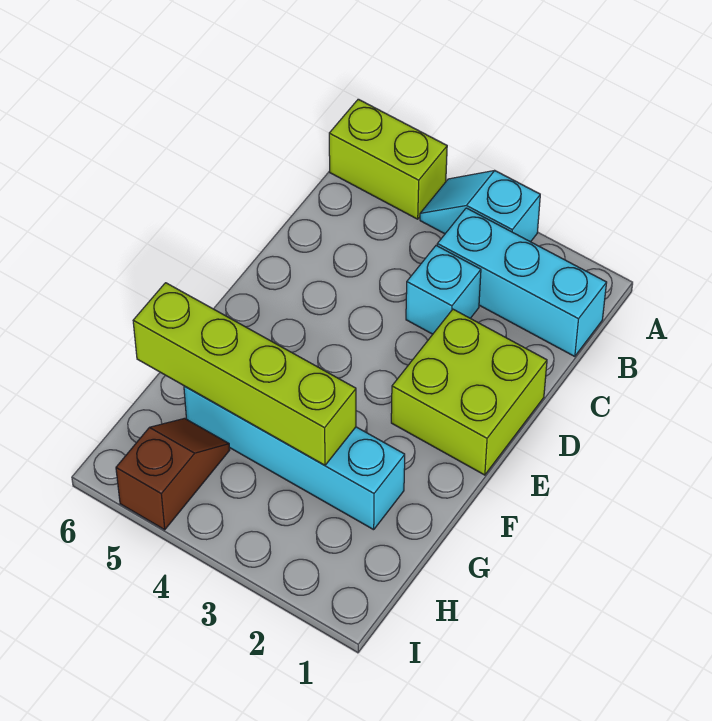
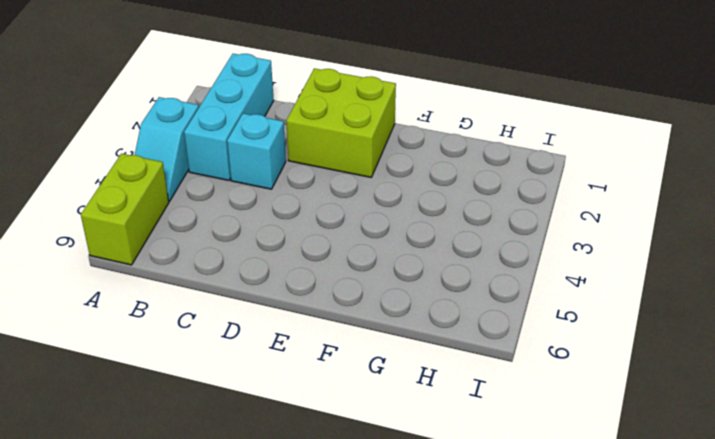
none -> cyan brick G2:G5 level 1
none -> brown slope H5:I5 level 1 top I

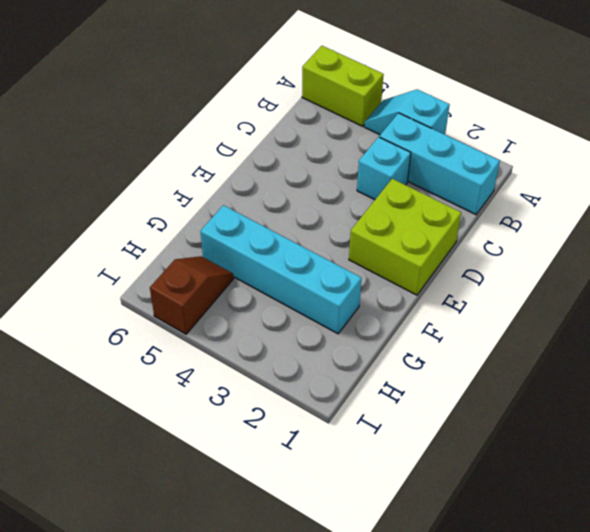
none -> lime brick G3:G6 level 2

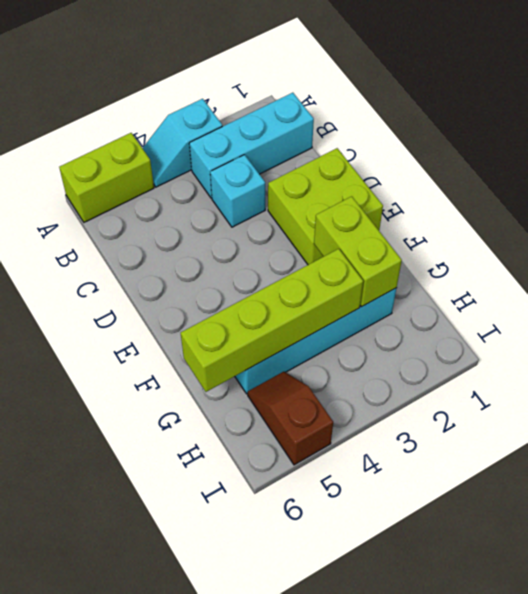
lime brick F2:G2 level 2 -> none

